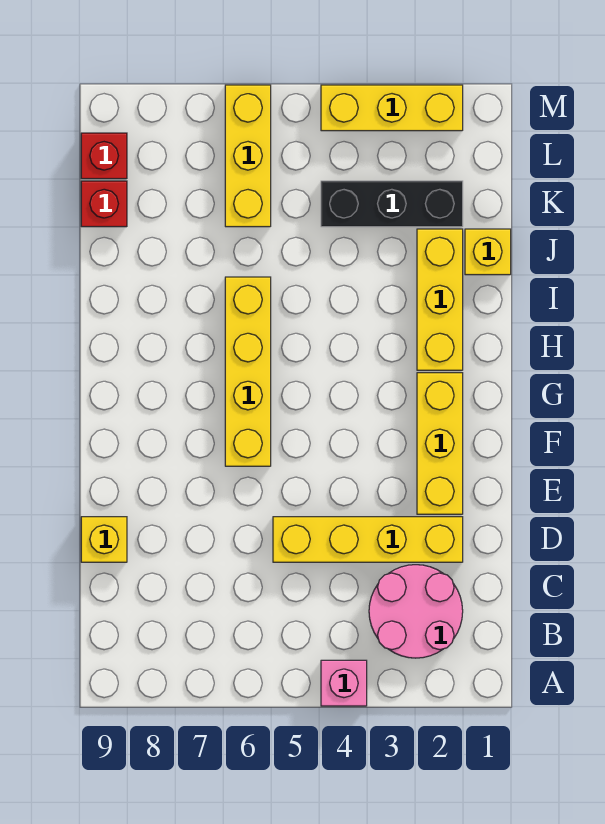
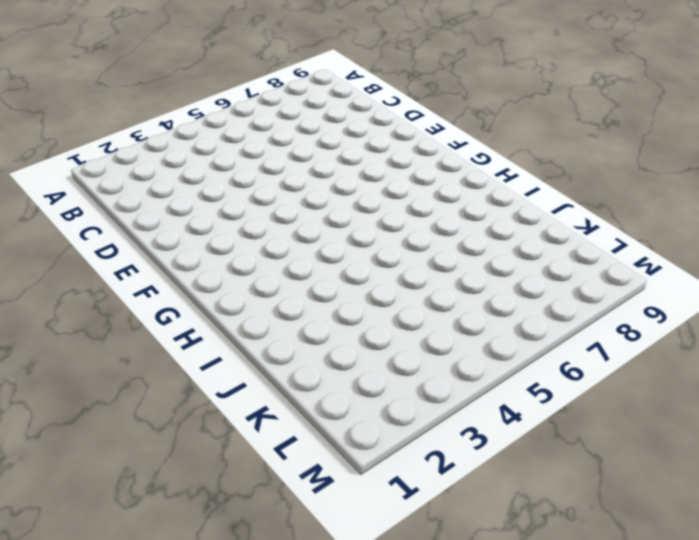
none -> pink brick A4 level 1
none -> pink round brick B2:C3 level 1
none -> yellow brick D2:D5 level 1

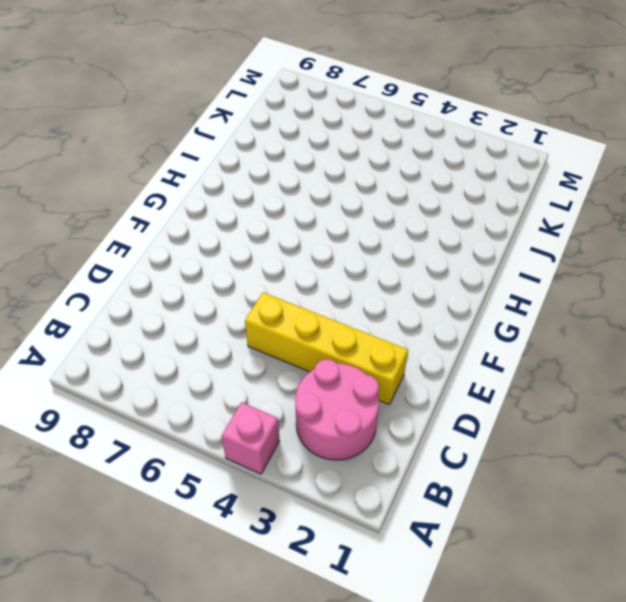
none -> yellow brick D9 level 1
none -> yellow brick E2:G2 level 1
none -> yellow brick F6:I6 level 1

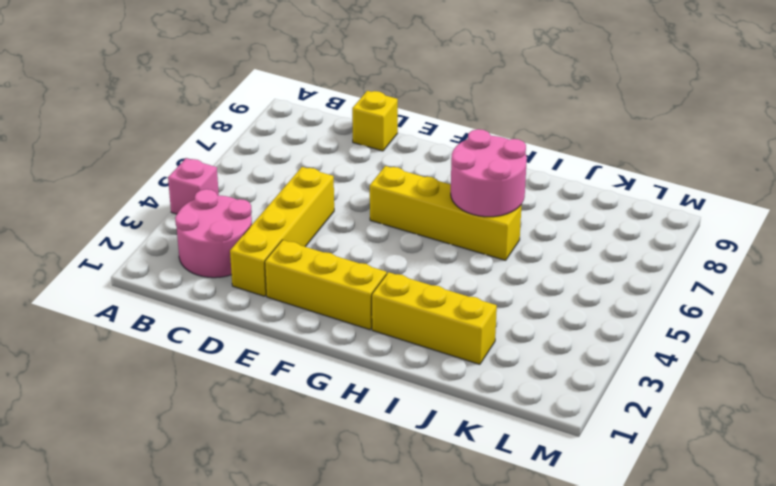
pink round brick H6:I7 level 2 -> none
none -> yellow brick J1 level 1
none -> black brick K2:K4 level 1
none -> yellow brick K6:M6 level 1

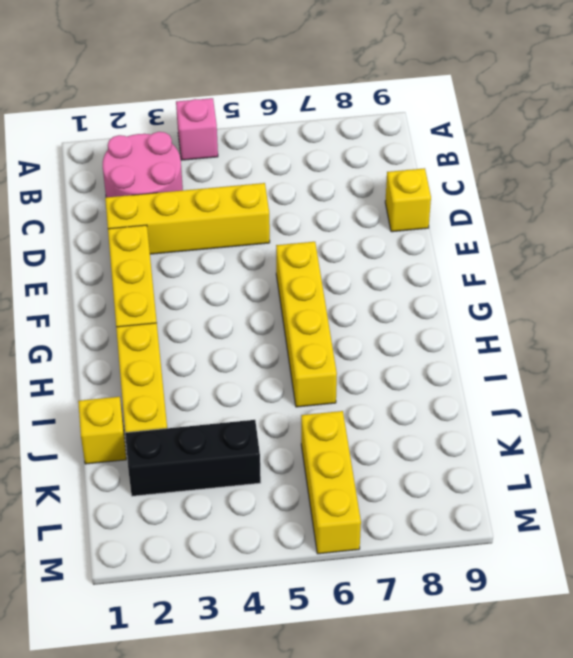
none -> red brick K9 level 1
none -> red brick L9 level 1
none -> yellow brick M2:M4 level 1

